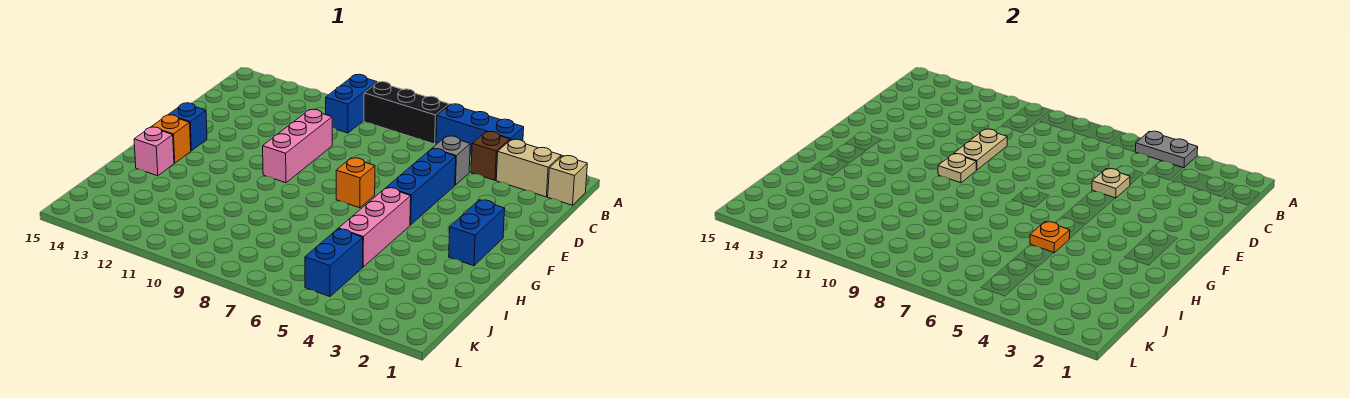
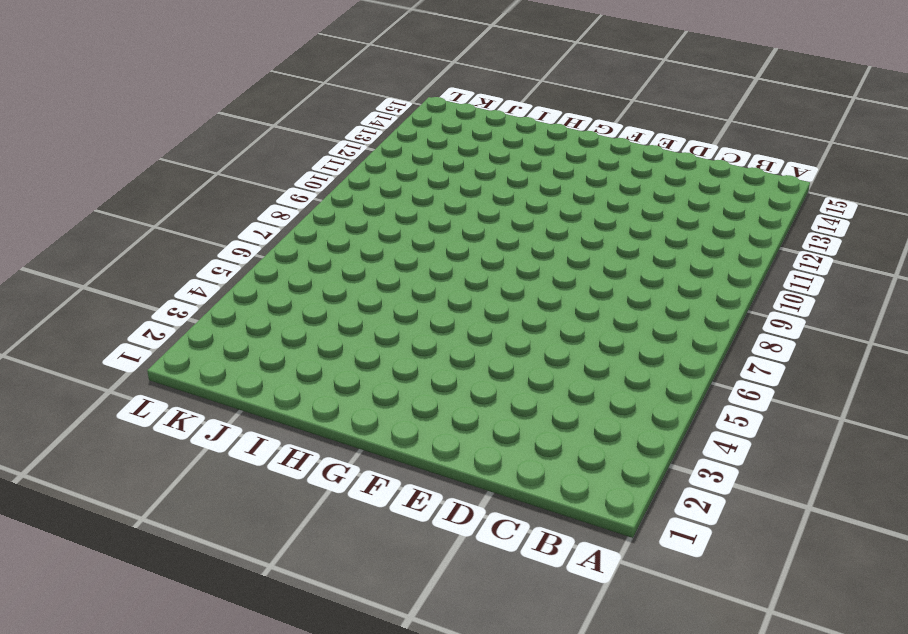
none -> blue brick A4:A6 level 1
none -> black brick A7:A9 level 1
none -> blue brick A10:B10 level 1

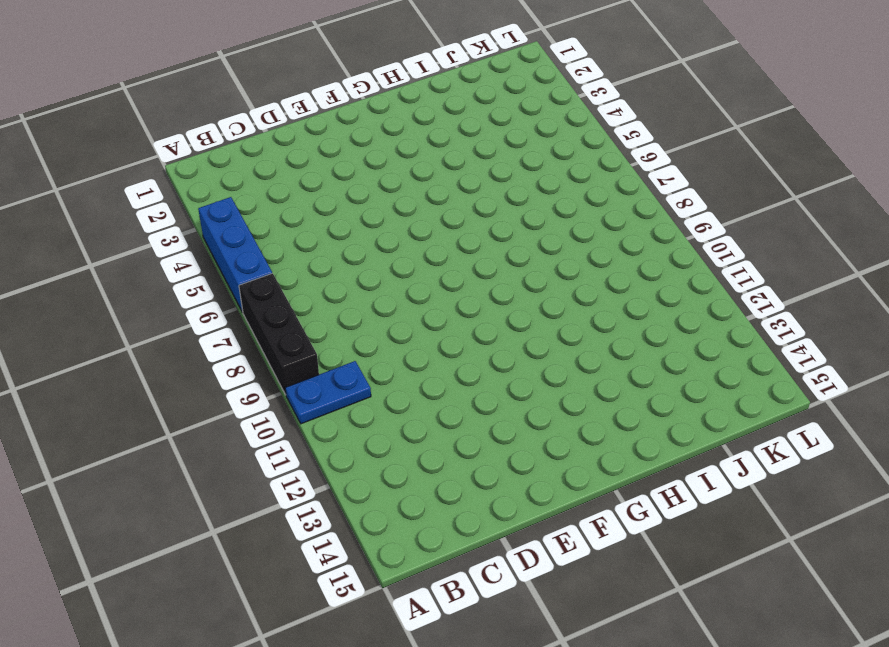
blue plate A10:B10 level 1 -> blue brick A10:B10 level 1
none -> tan brick B1 level 1
none -> tan brick B2:B3 level 1
none -> brown brick B4 level 1

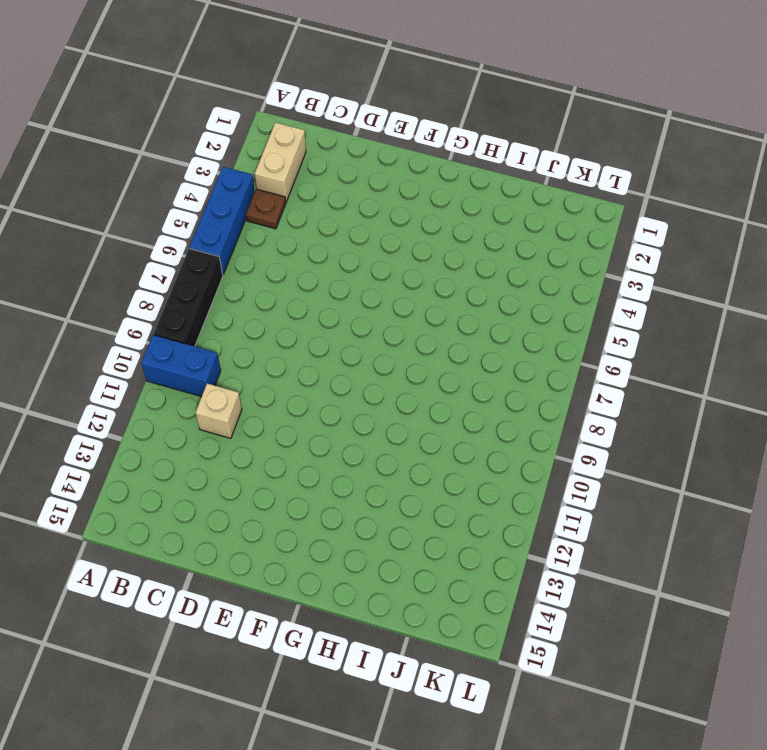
brown plate B4 level 1 -> brown brick B4 level 1
tan brick C11 level 1 -> tan brick B1 level 1
none -> grey brick C5 level 1
none -> blue brick D5:F5 level 1
none -> pink brick D10:F10 level 1

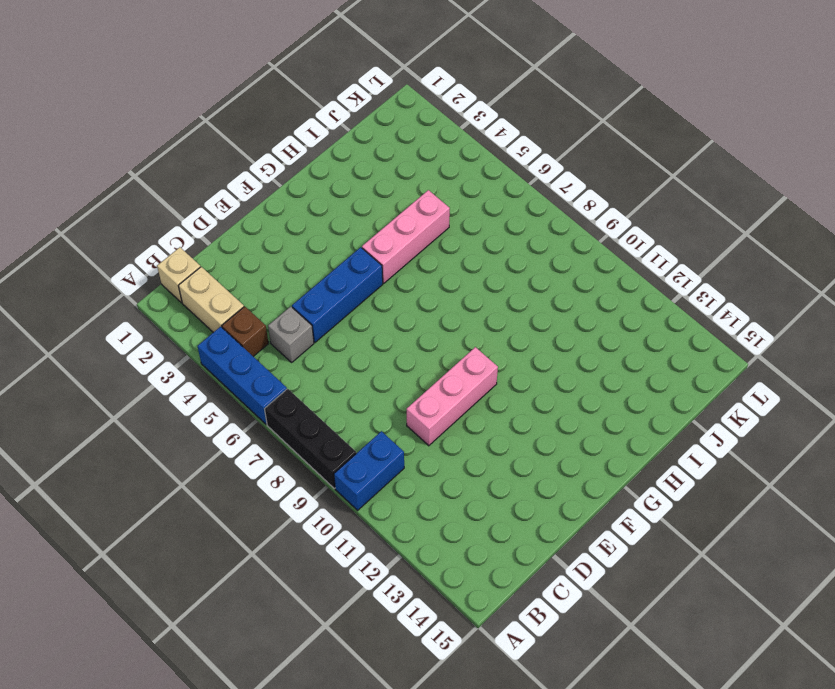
none -> blue brick F2:G2 level 1
none -> orange brick F7 level 1
none -> blue brick F14 level 1

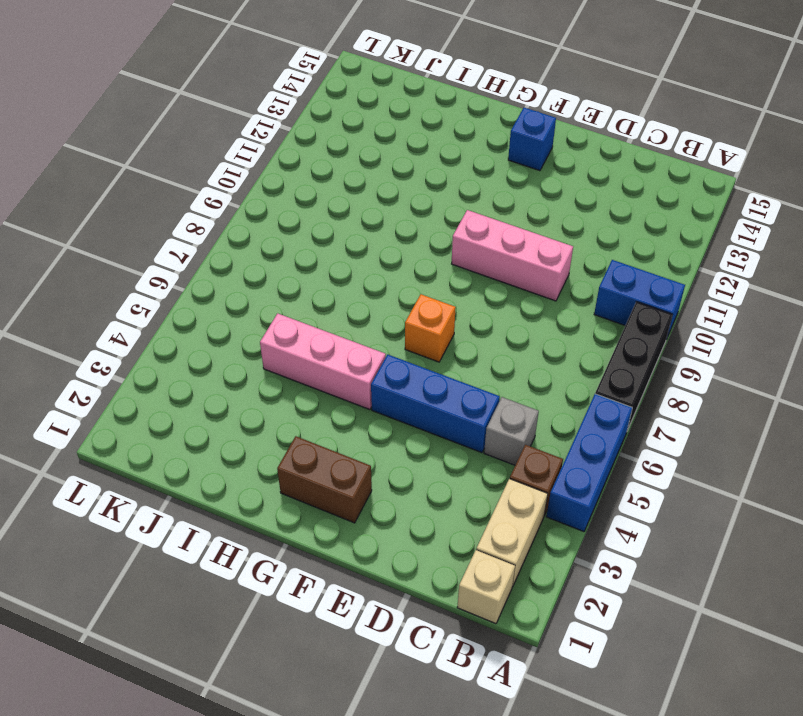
brown brick F2:G2 level 1 -> blue brick F2:G2 level 1
none -> orange brick G14 level 1
none -> pink brick H14 level 1
none -> blue brick J5:K5 level 1

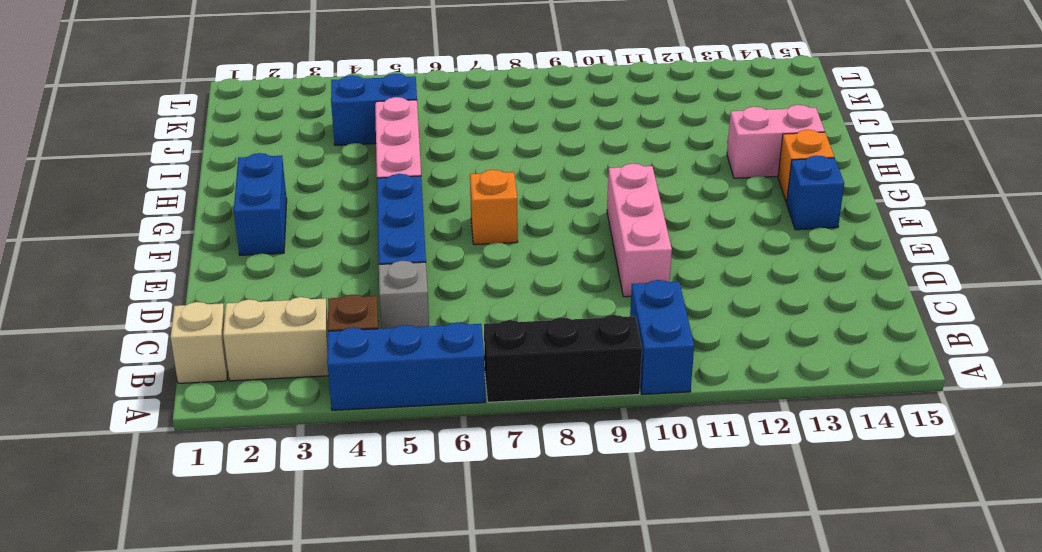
pink brick H13:H14 level 1 -> pink brick H14 level 1
blue brick J4:J5 level 1 -> blue brick J5:K5 level 1
none -> grey plate A4:A5 level 2
none -> tan plate D5 level 2
none -> tan plate D10:E10 level 2

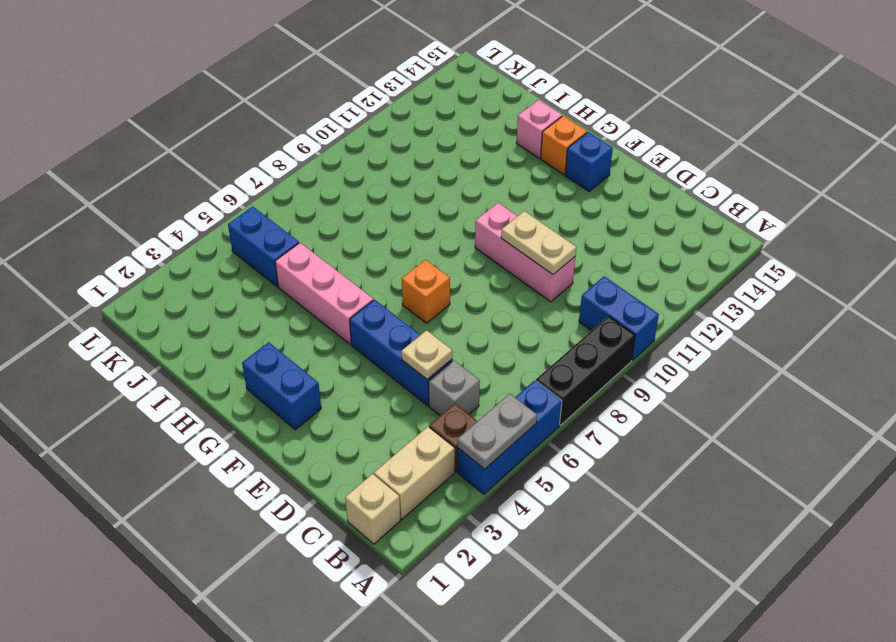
none -> tan plate F10 level 2
none -> orange plate H5 level 2

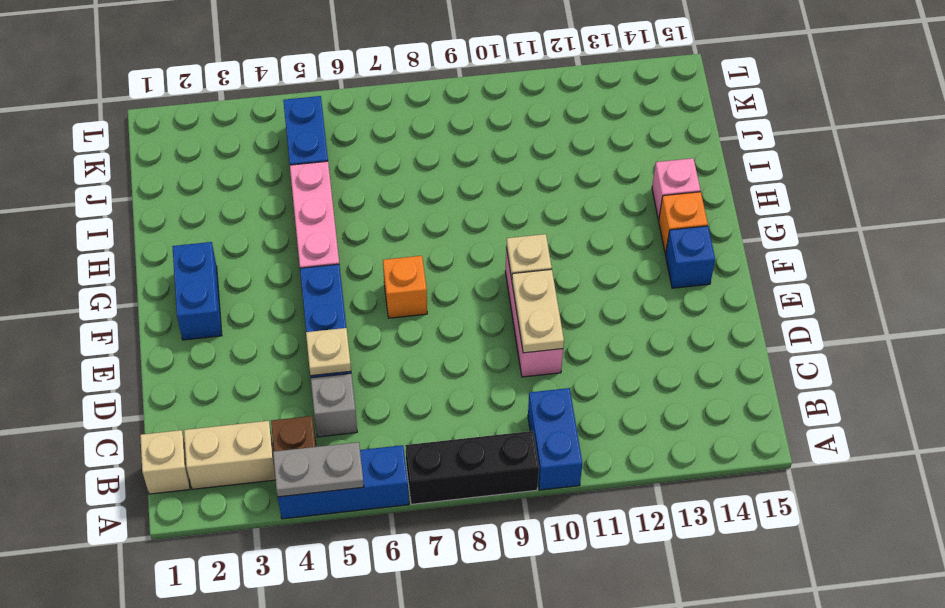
none -> orange plate H5 level 2

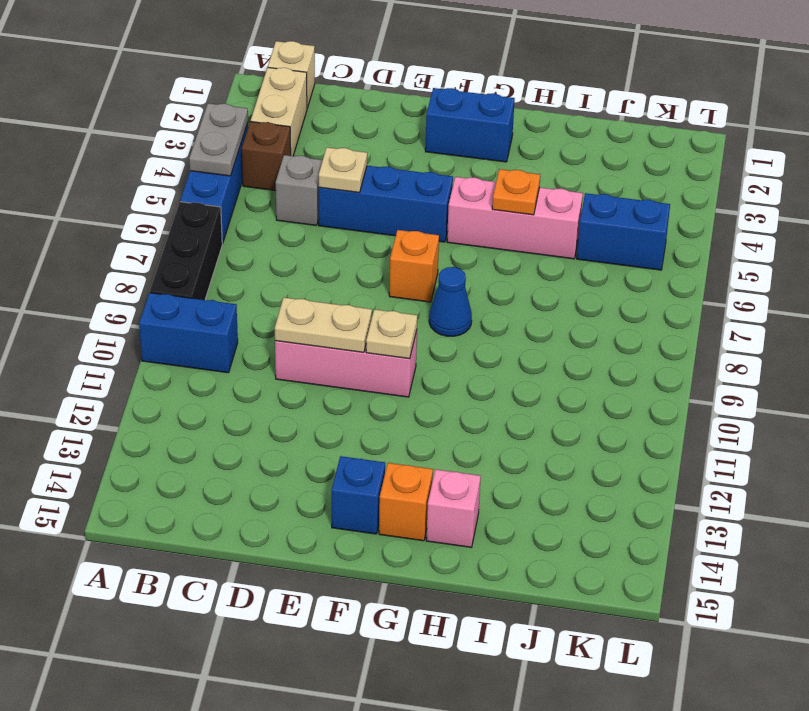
blue cone G8 level 1 -> none

